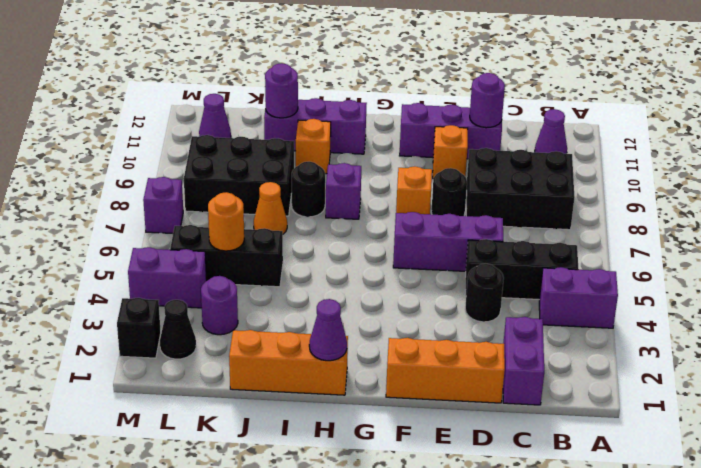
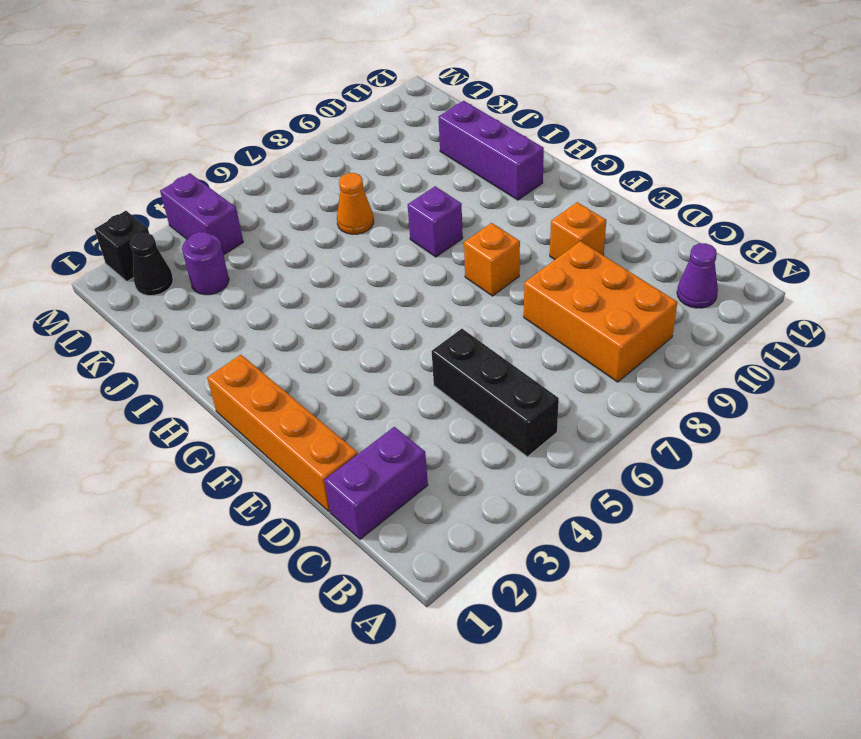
orange brick B8:D9 level 1 -> black brick B8:D9 level 1
orange brick D1:G1 level 1 -> orange brick D1:F1 level 1
none -> purple brick A4:B4 level 1
none -> black round brick D4 level 1
none -> purple brick D6:F6 level 1
none -> purple brick D11:F11 level 1

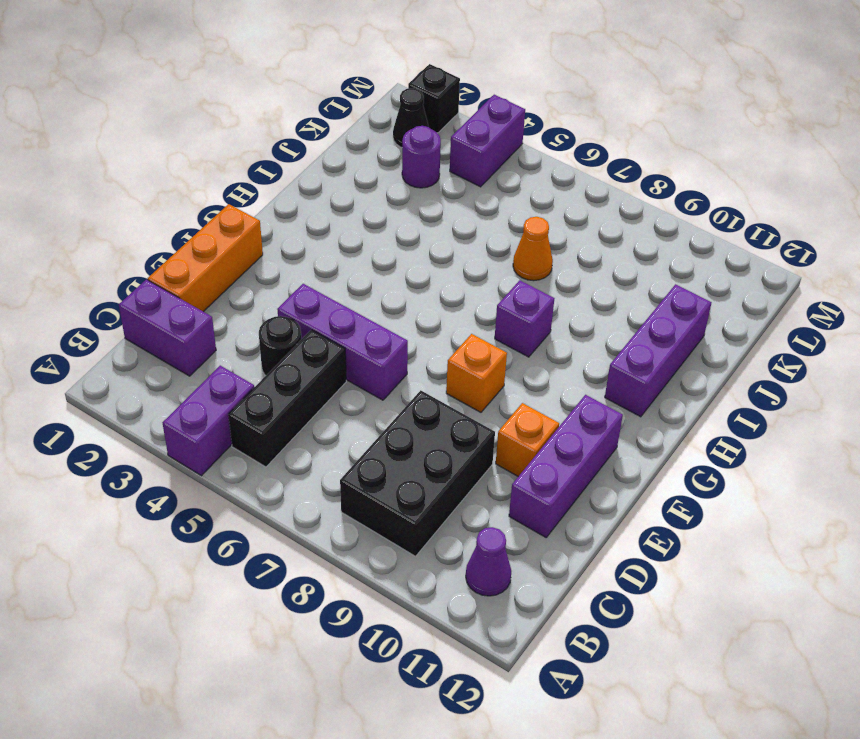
purple brick E4:E6 level 1 -> purple brick D6:F6 level 1
none -> black round brick E8 level 1
none -> orange brick H1:J1 level 1
none -> black round brick I8 level 1
none -> orange brick I10 level 1

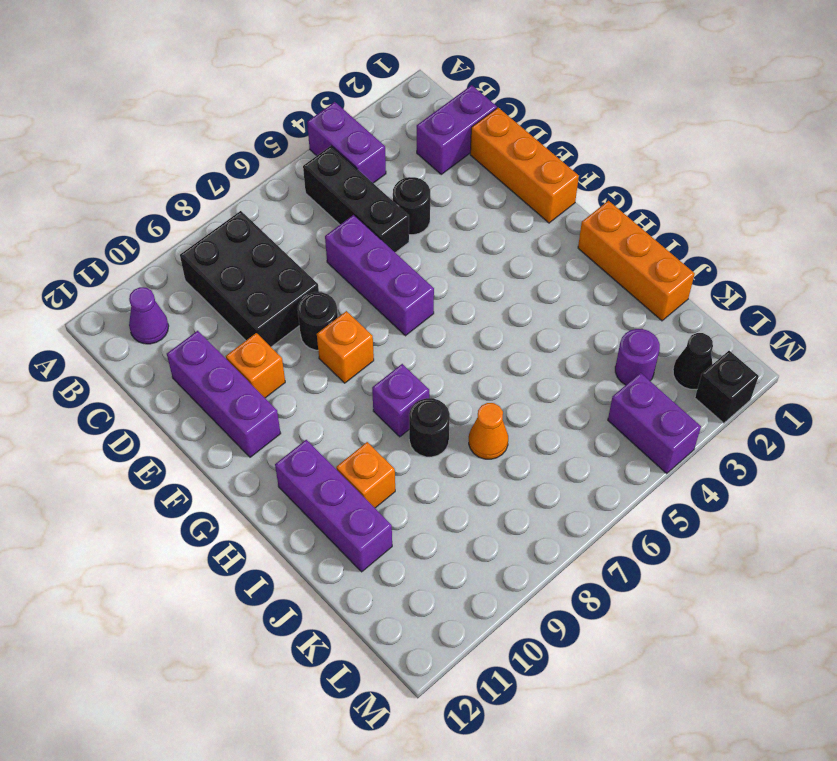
none -> black brick J5:L5 level 1
none -> black brick J8:L9 level 1
none -> purple cone L11 level 1
none -> purple brick M7 level 1

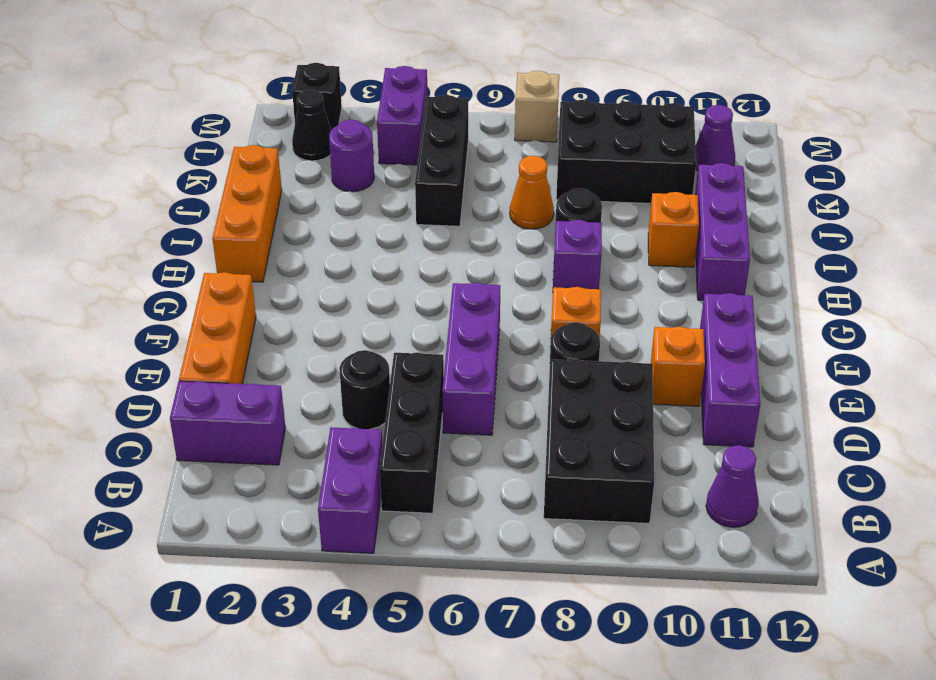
black brick K8:L10 level 1 -> black brick J8:L9 level 1
tan brick M7 level 1 -> purple brick M7 level 1
none -> purple round brick D11 level 2
none -> purple cone H1 level 2
none -> purple round brick J11 level 2
none -> orange round brick K5 level 2

